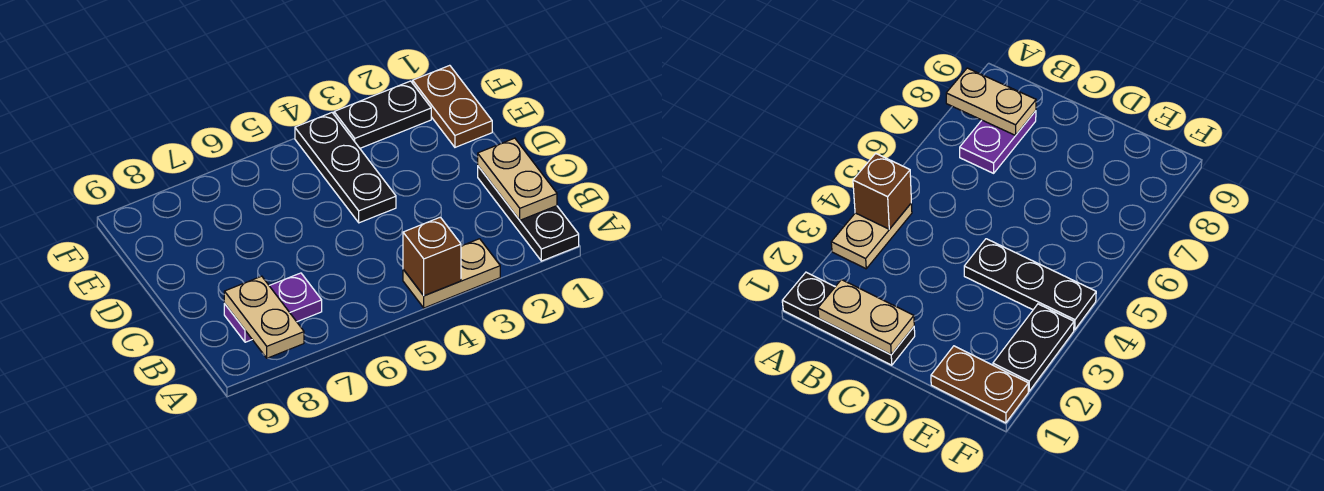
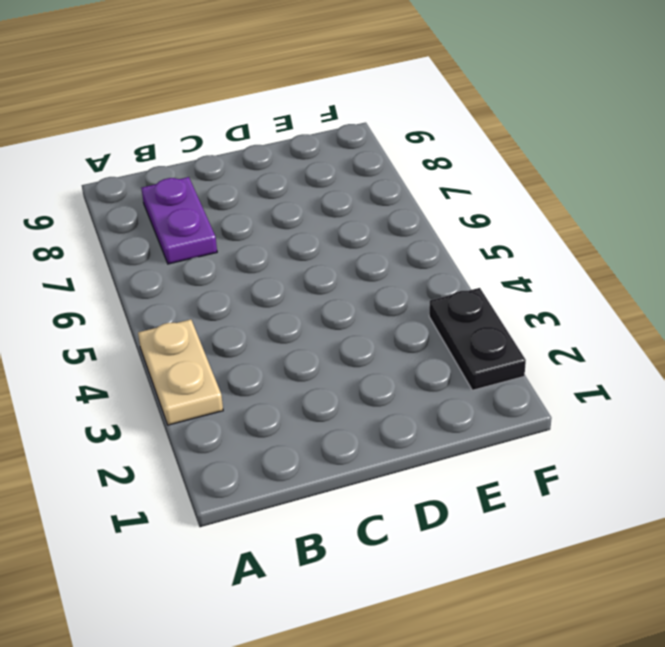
none -> black plate A1:C1 level 1
none -> black plate D4:F4 level 1

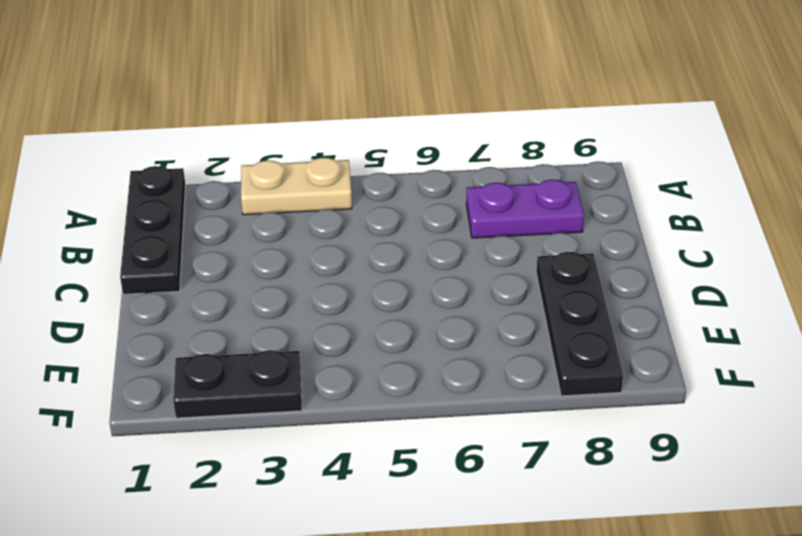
black plate D8:F8 level 1 -> black plate D4:F4 level 1
none -> brown plate E1:F1 level 1
none -> brown brick A4 level 2

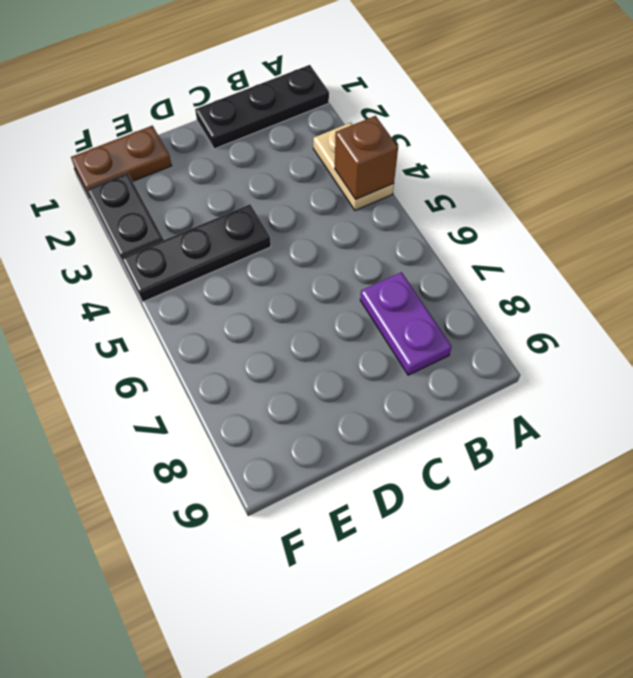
none -> tan plate A8:B8 level 2
none -> tan plate B1:C1 level 2

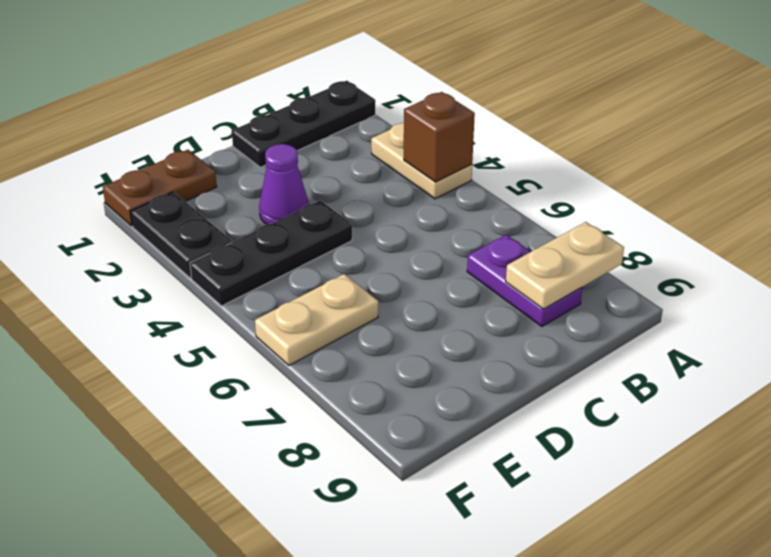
purple cone D3 level 1 -> none
tan plate E6:F6 level 1 -> tan plate B1:C1 level 2

